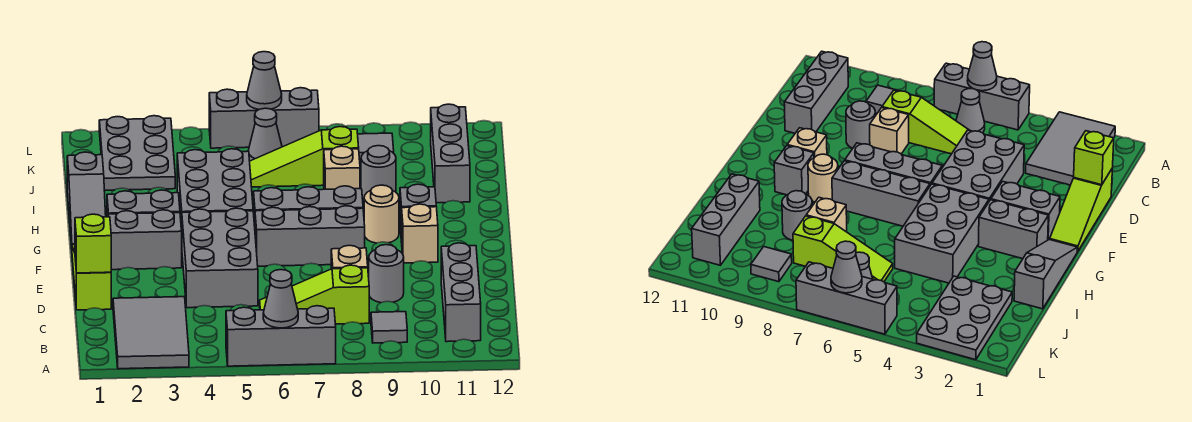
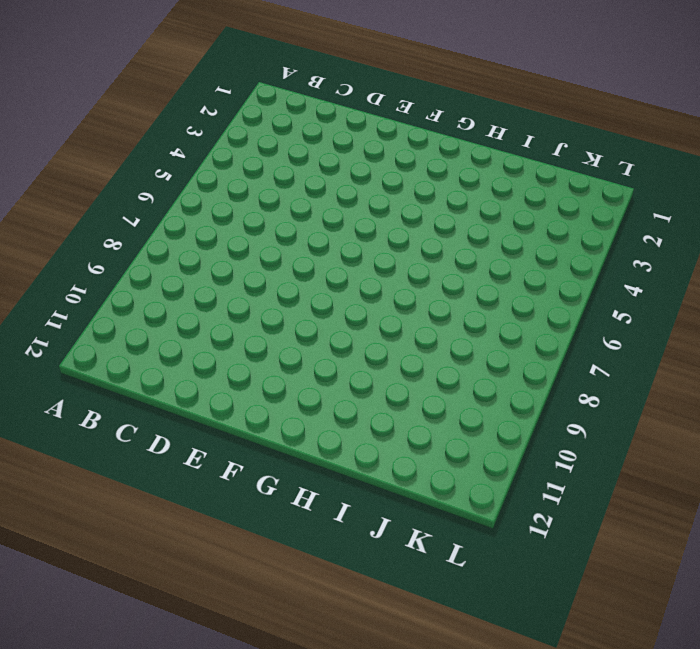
none -> grey tile A2:C3 level 1
none -> grey brick A5:A7 level 1
none -> grey cone B6 level 1
none -> grey tile B9 level 1

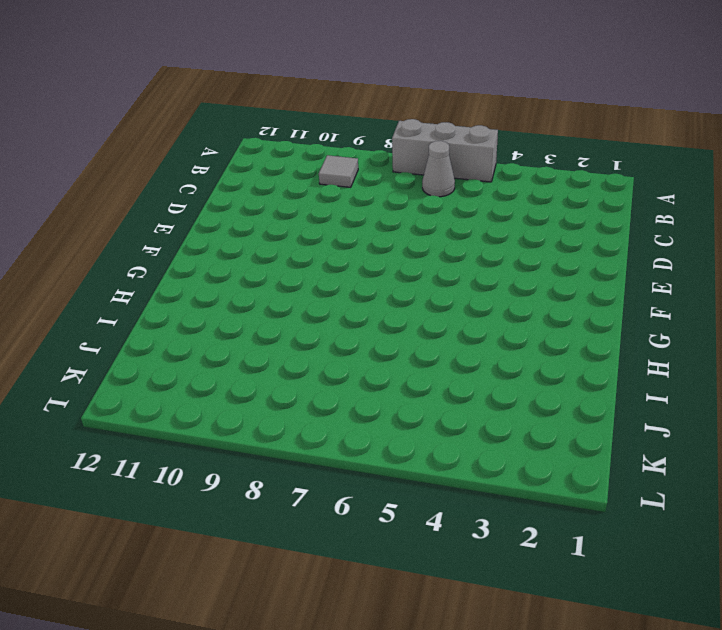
none -> grey tile A2:C3 level 1
none -> grey brick B11:D11 level 1
none -> lime slope C6:C8 level 1 top 8
none -> lime slope D1:F1 level 1 top D

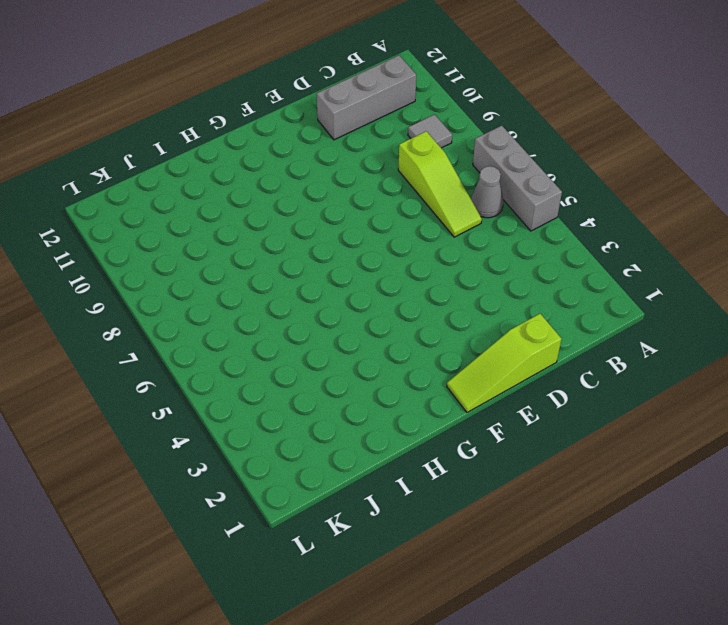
none -> grey tile A2:C3 level 1
none -> grey brick D4:F5 level 1
none -> tan brick D8 level 1
none -> grey round brick D9 level 1

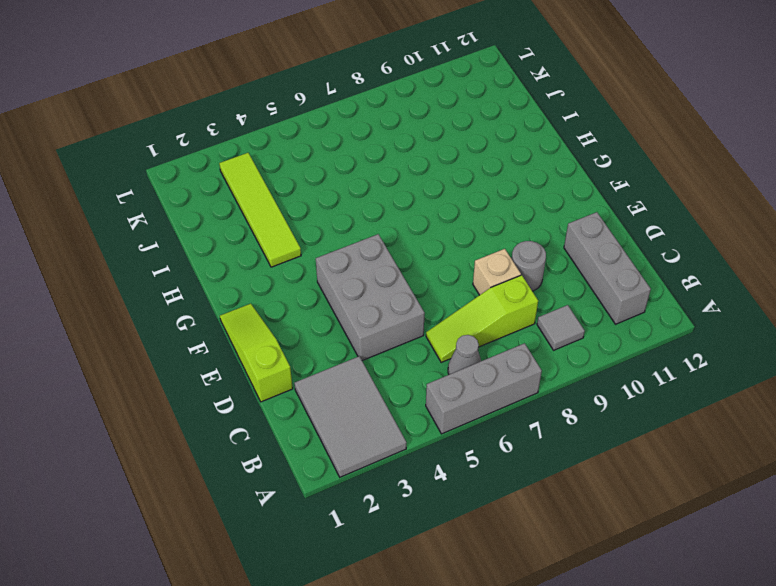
lime tile H3:K3 level 1 -> grey plate J2:L3 level 1
none -> grey brick F2:F3 level 1
none -> grey brick F6:F8 level 1
none -> tan brick F10 level 1
none -> grey slope G1:I1 level 1 top I

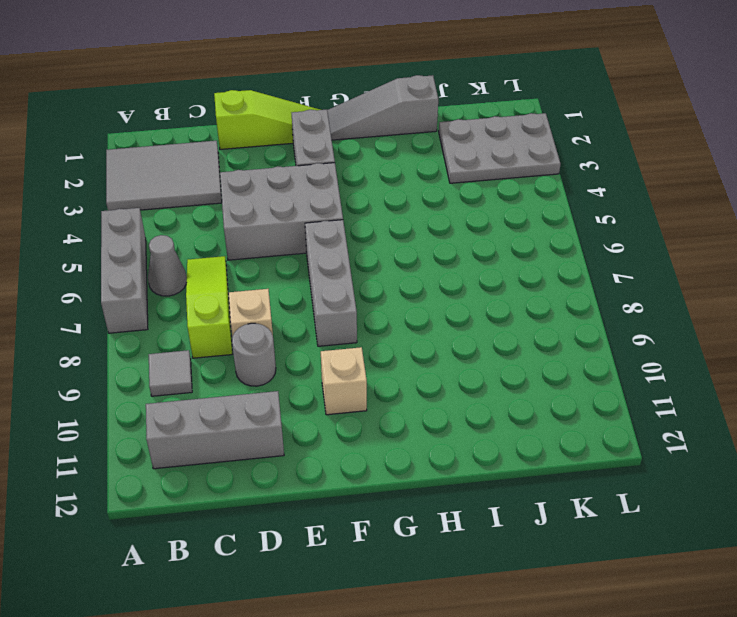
none -> grey brick G2:G3 level 1
none -> grey brick G4:I5 level 1
none -> grey brick G6:G8 level 1
none -> tan round brick G9 level 1

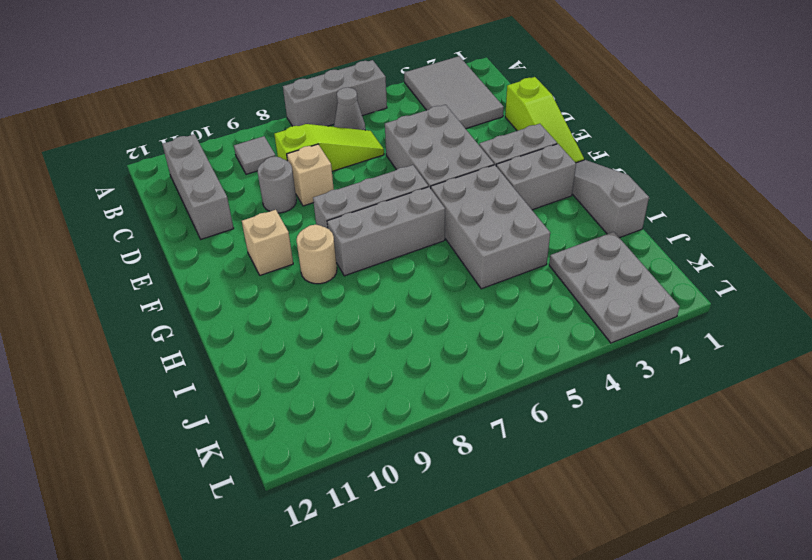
none -> grey brick G10 level 1
none -> tan brick I8 level 1
none -> grey round brick I9 level 1
none -> grey brick I11:K11 level 1

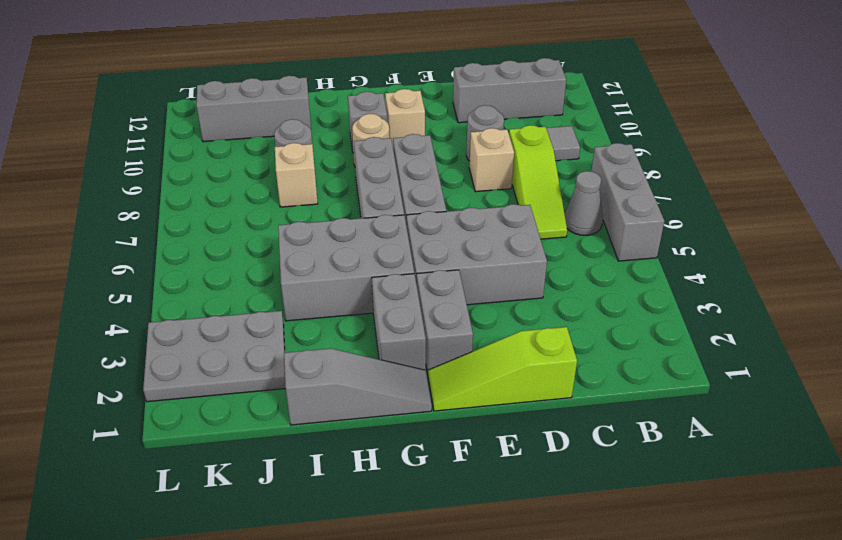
none -> grey tile A2:C3 level 1
none -> lime slope J6:J8 level 1 top 8
none -> grey cone K6 level 1
none -> grey tile K9 level 1

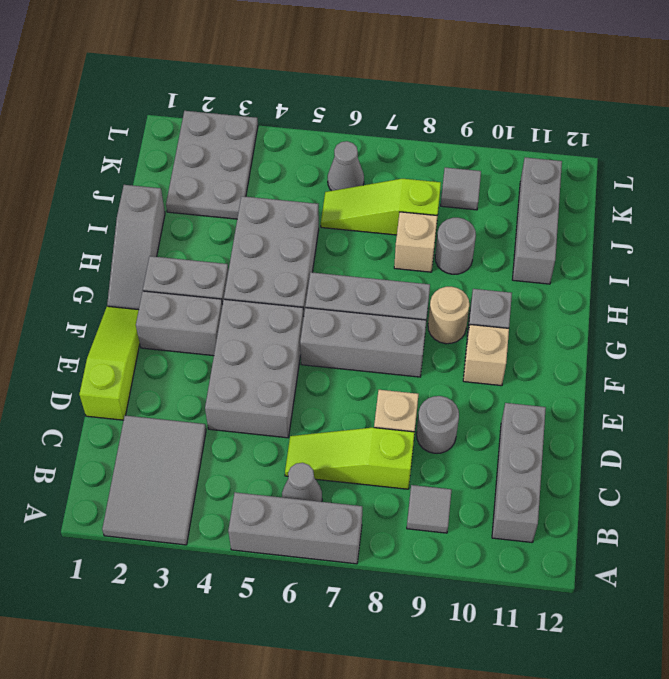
none -> grey brick L5:L7 level 1
none -> grey cone A6 level 2
none -> lime brick D1 level 2
none -> grey cone L6 level 2

